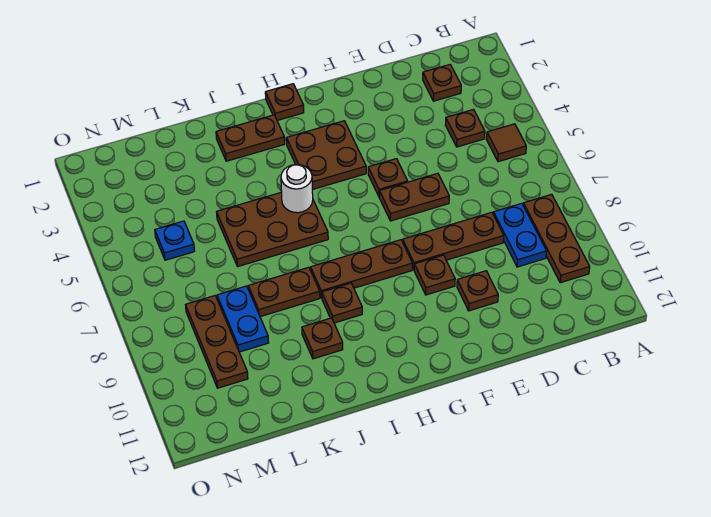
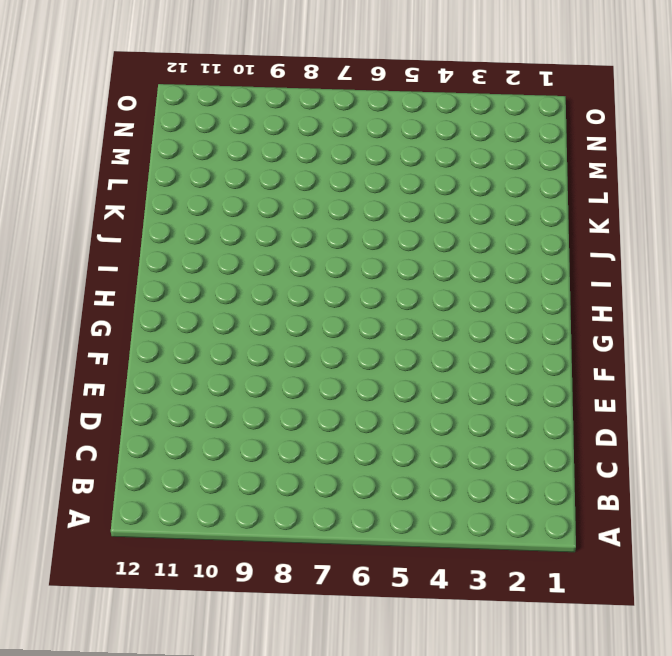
none -> brown tile B5 level 1
none -> brown plate B8:B10 level 1
none -> brown plate C2 level 1

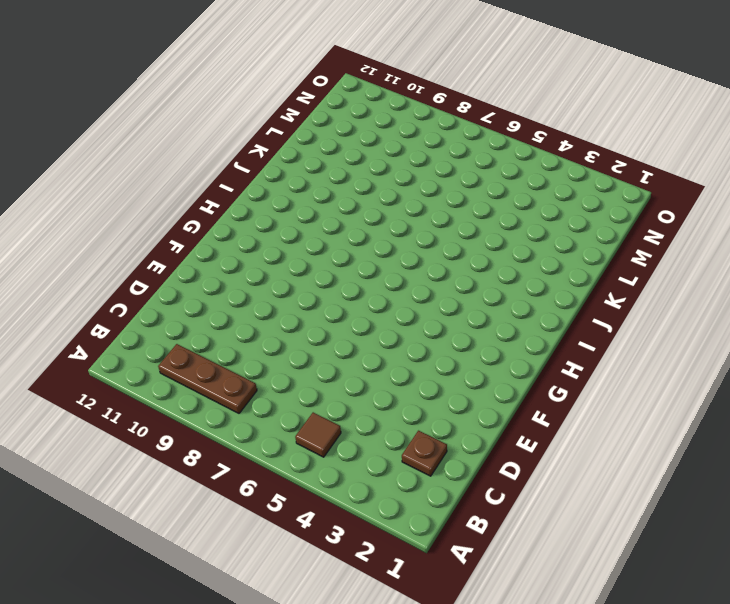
none -> brown plate C4 level 1
none -> blue plate C8:C9 level 1
none -> brown plate D8:F8 level 1

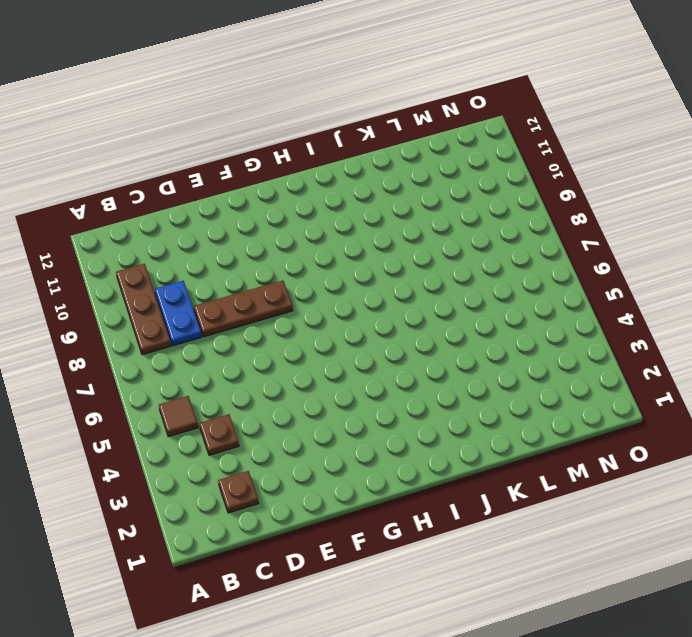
none -> brown plate E6:F6 level 1
none -> brown plate E10 level 1
none -> brown plate F5 level 1

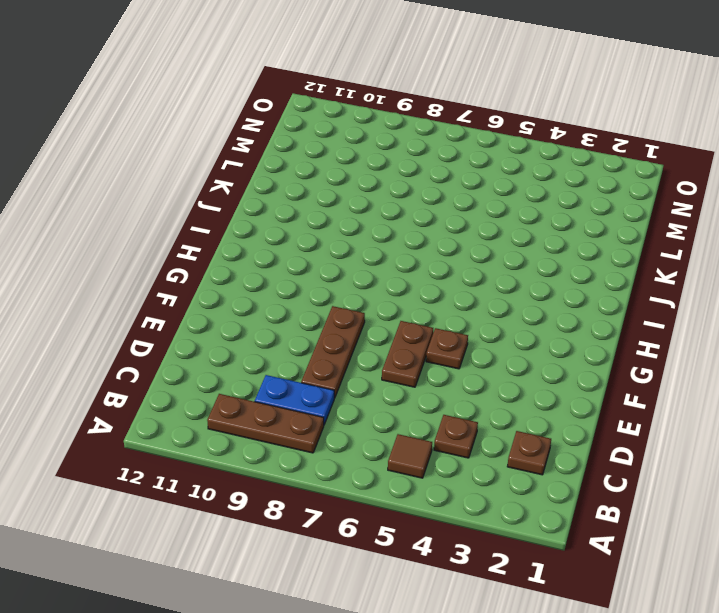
none -> brown plate E10 level 1
none -> brown plate F9 level 1
none -> brown plate G3:H4 level 1

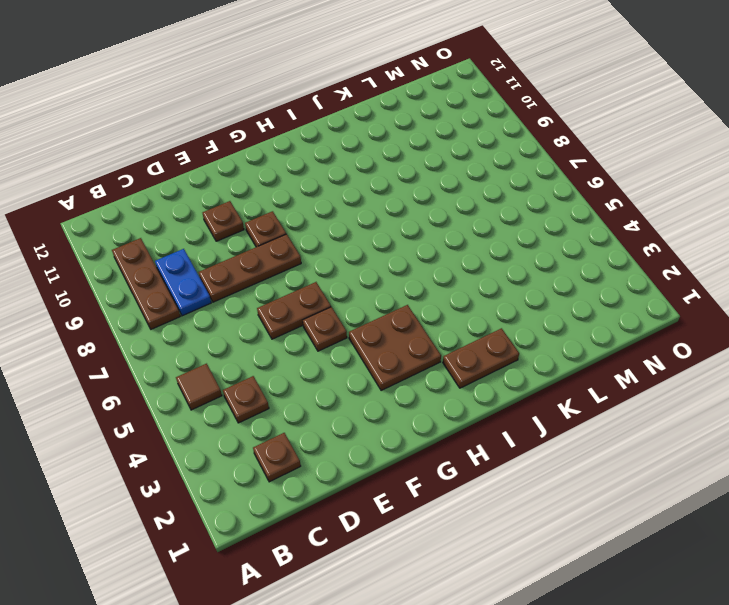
none -> brown plate G8:I8 level 1
none -> brown plate H1 level 1
none -> brown plate I5:K6 level 1

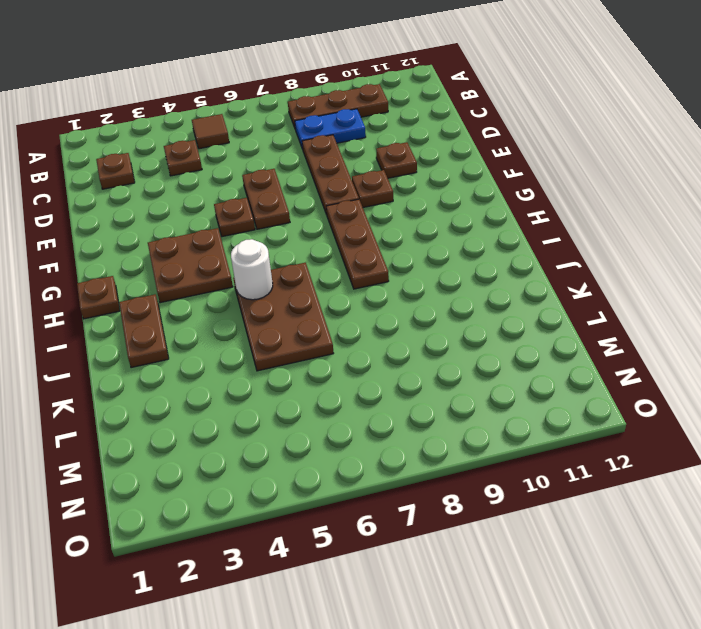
none -> brown plate I9 level 1
none -> brown plate J8:K8 level 1
none -> brown plate J10 level 1

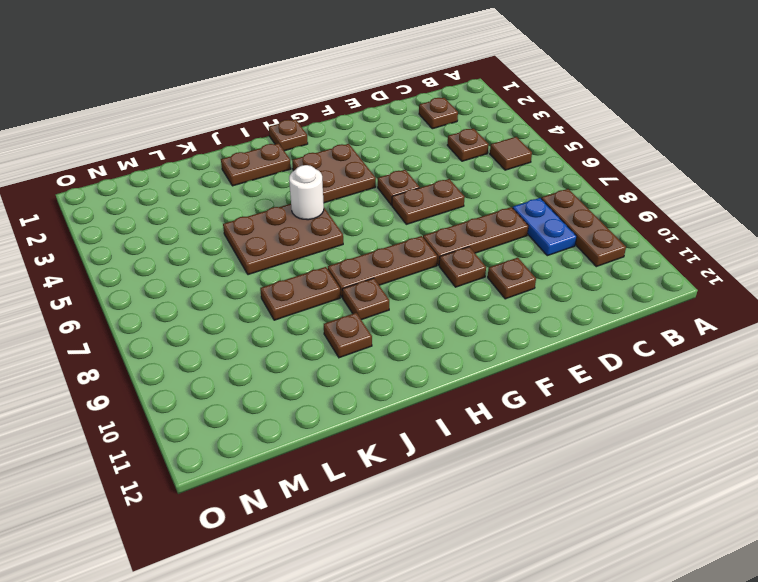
none -> blue plate L8:L9 level 1
none -> blue plate M5 level 1
none -> brown plate M8:M10 level 1

